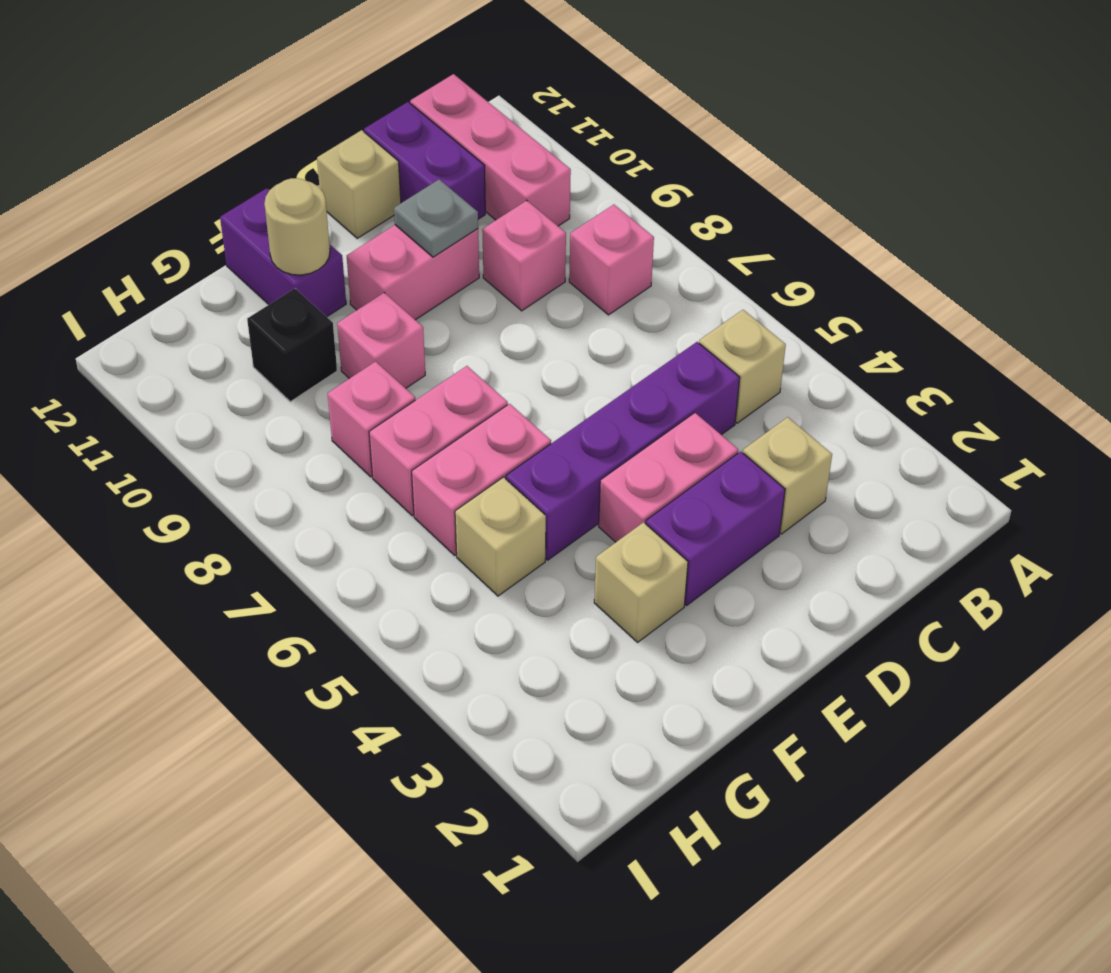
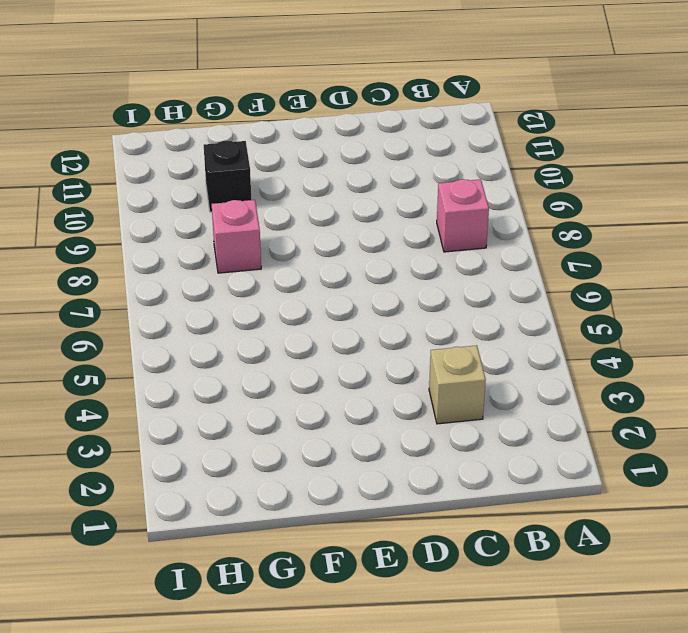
none -> tan brick B5 level 1
none -> pink brick B10:B12 level 1
none -> purple brick C5:F5 level 1

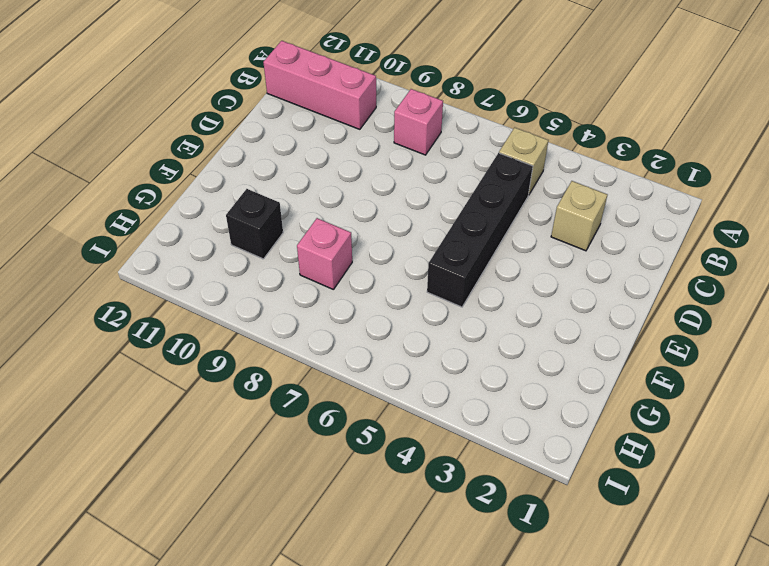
black brick C5:F5 level 1 -> purple brick C5:F5 level 1
none -> pink brick C9 level 1
none -> purple brick C11:C12 level 1
none -> purple brick D3:E3 level 1

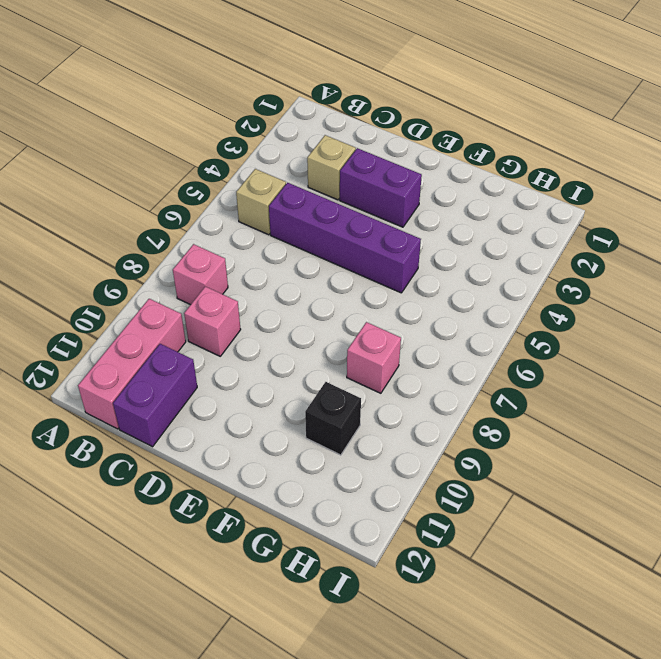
none -> pink brick D4:E4 level 1
none -> pink brick D10:E10 level 1
none -> tan brick D12 level 1

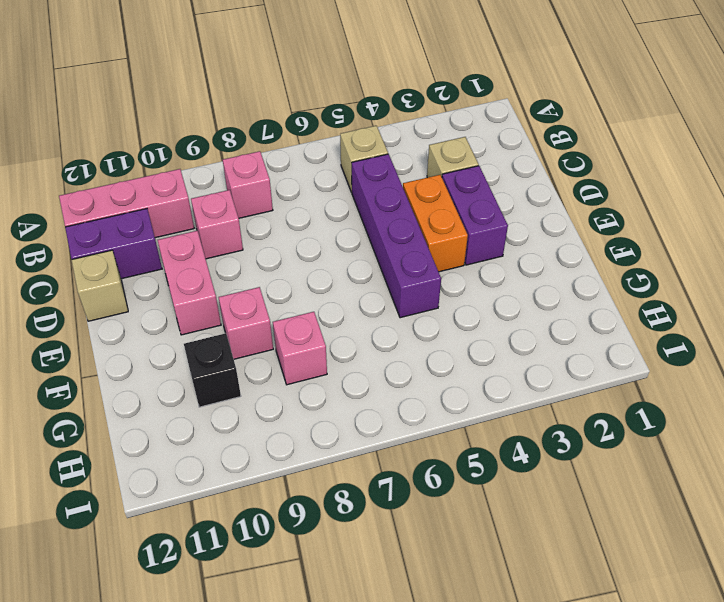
orange brick D4:E4 level 1 -> pink brick D4:E4 level 1
none -> tan brick F3 level 1
none -> pink brick F6:G6 level 1
none -> pink brick F7:G7 level 1

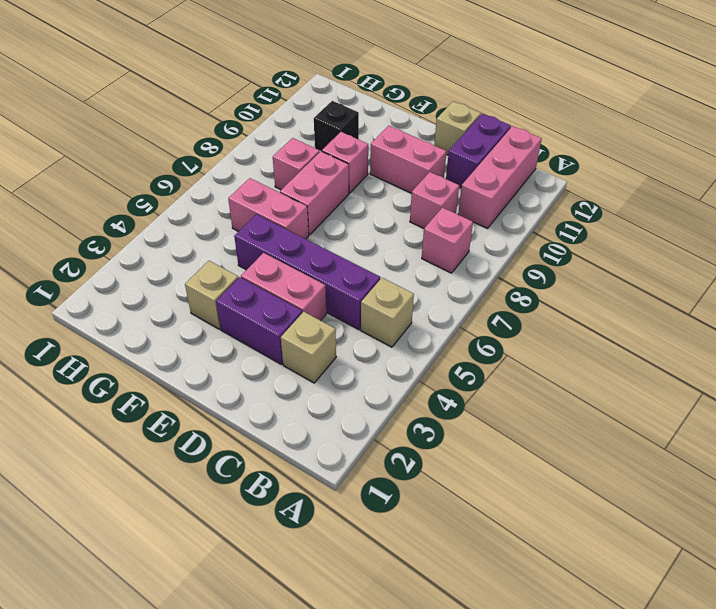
pink brick F7:F8 level 1 -> pink brick F7:G7 level 1
none -> purple brick F11:F12 level 1
none -> tan brick G5 level 1
none -> grey plate D10 level 2

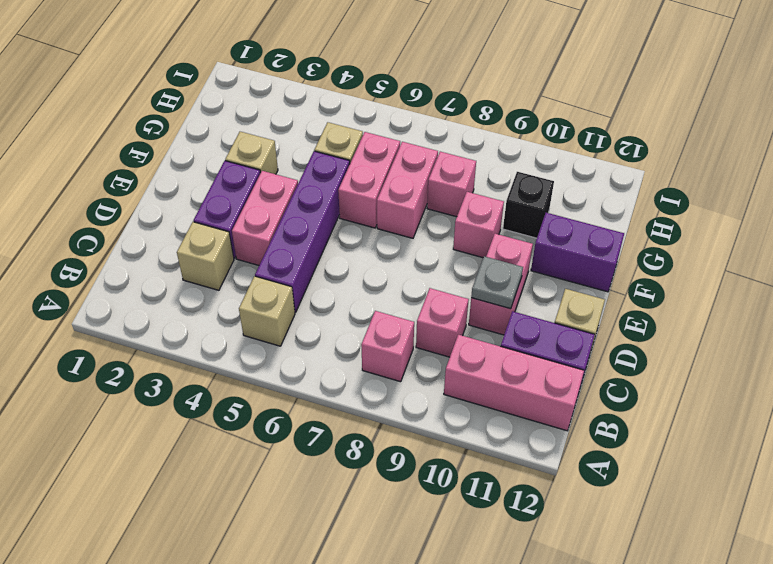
none -> tan round brick F11 level 2

